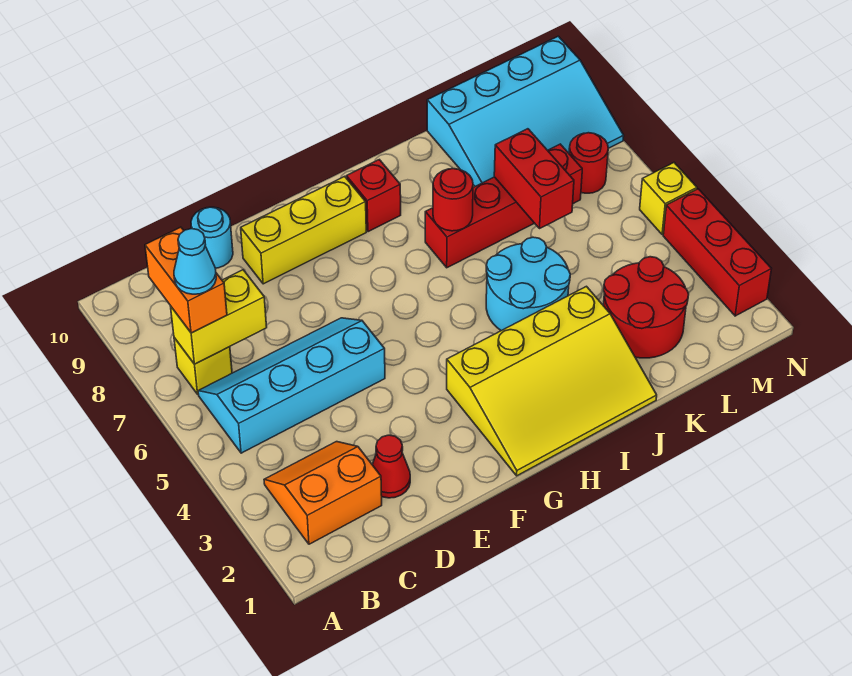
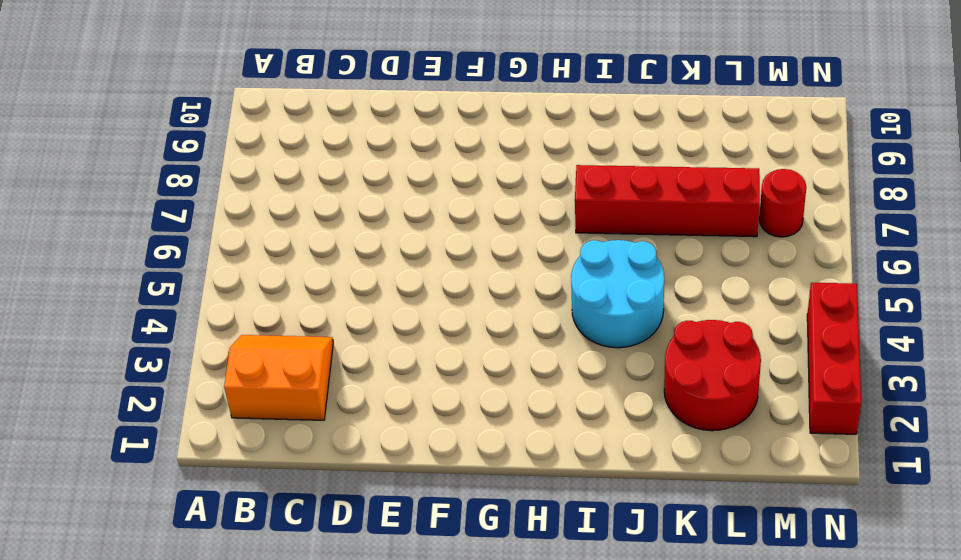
none -> cyan slope B5:E6 level 1 top 5
none -> yellow brick B7 level 1
none -> red cone D2 level 1

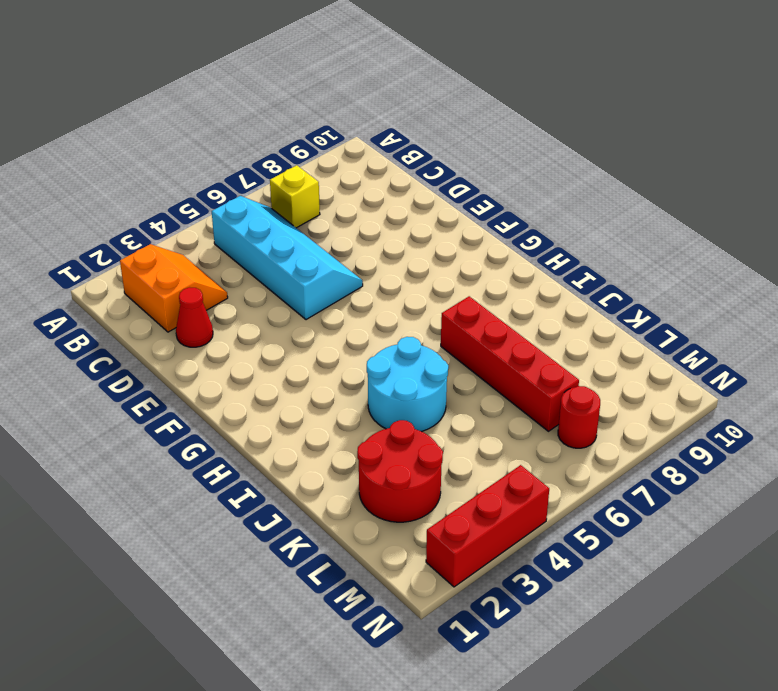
none -> cyan round brick D10 level 1
none -> yellow brick E9:G9 level 1
none -> yellow slope G1:J3 level 1 top 3

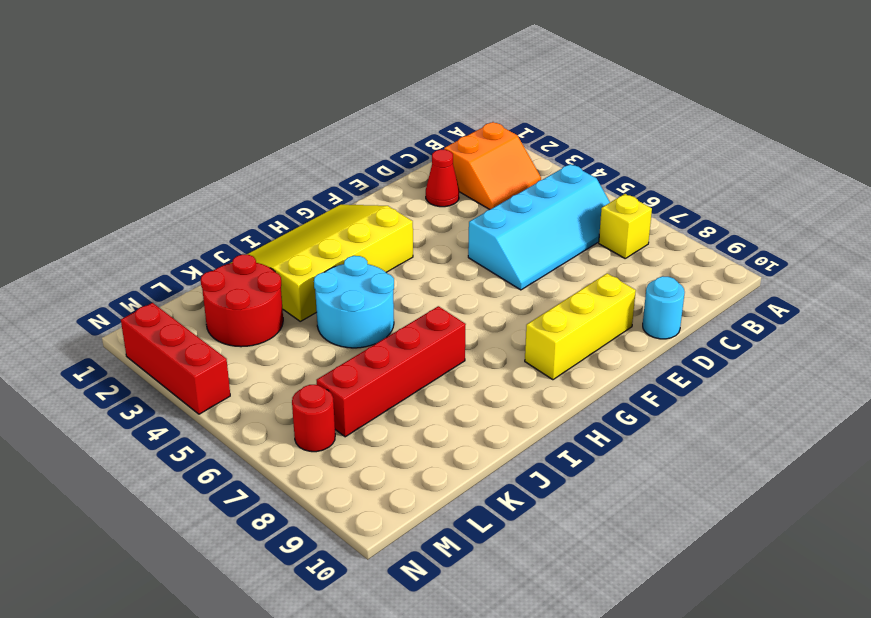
none -> red brick H9 level 1
none -> cyan slope K8:N10 level 1 top 10
none -> yellow brick N5 level 1

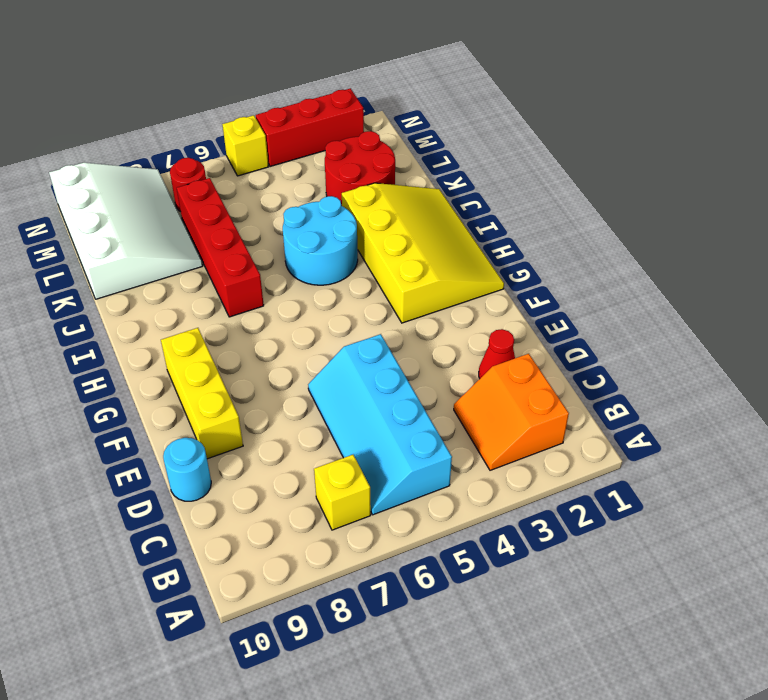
white slope K8:N10 level 1 top 10 -> cyan slope K8:N10 level 1 top 10
none -> red brick H9 level 1
none -> yellow brick B7:C7 level 2
none -> red round brick I7 level 2

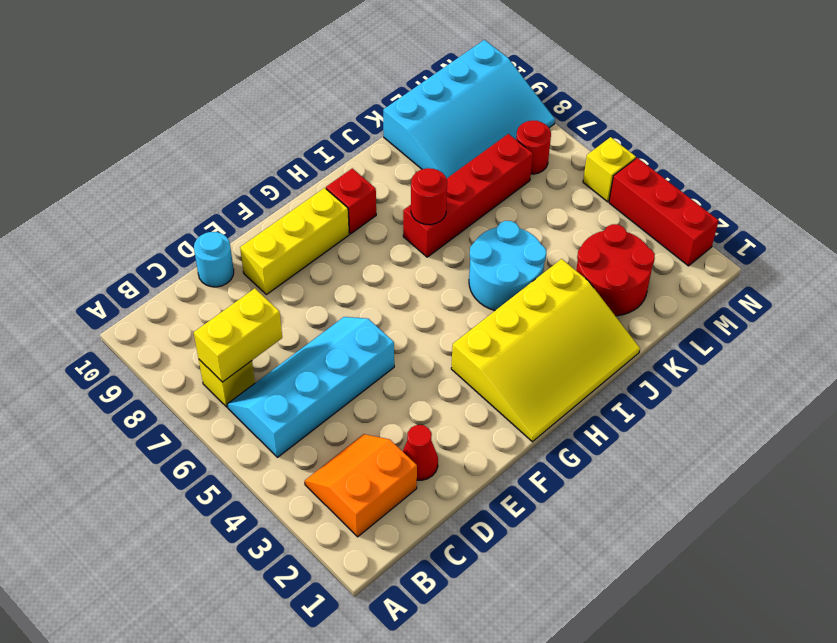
none -> red brick K6:K7 level 2
none -> orange brick B7:B8 level 3
none -> cyan cone B7 level 4

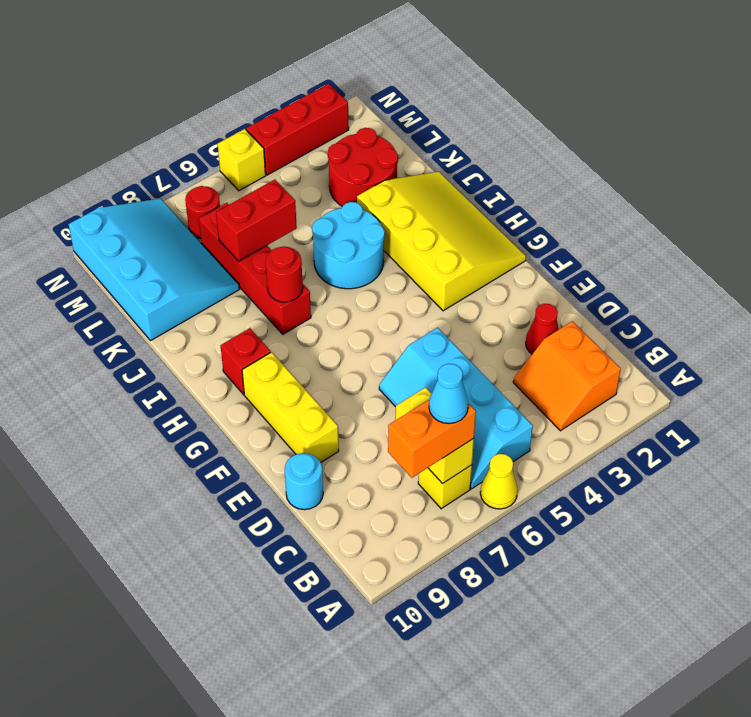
yellow cone A6 level 1 -> none

